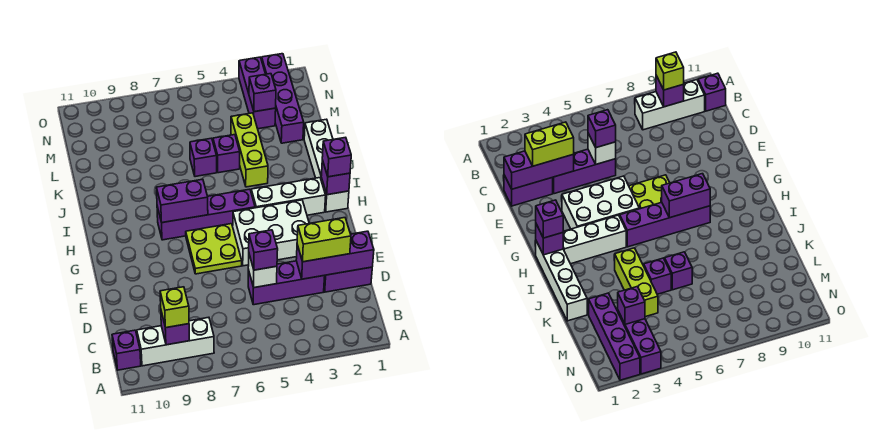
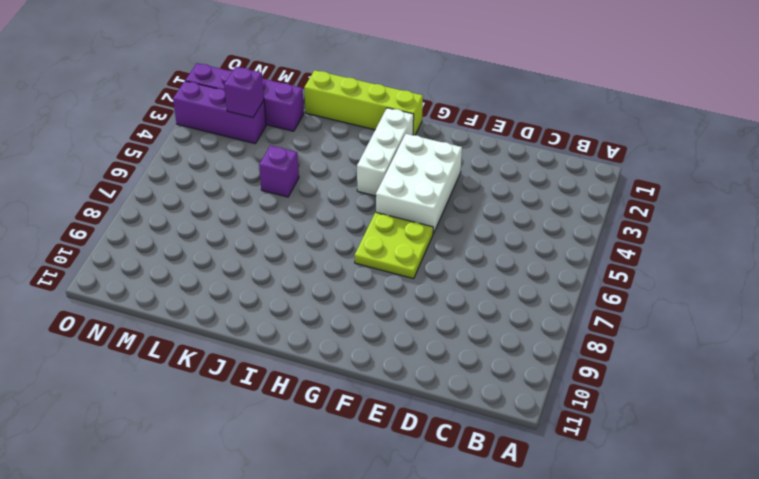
lime brick H1:K1 level 1 -> white brick H1:K1 level 1
none -> white brick B8:B10 level 1
none -> purple brick B11 level 1
none -> purple brick D1:D2 level 1

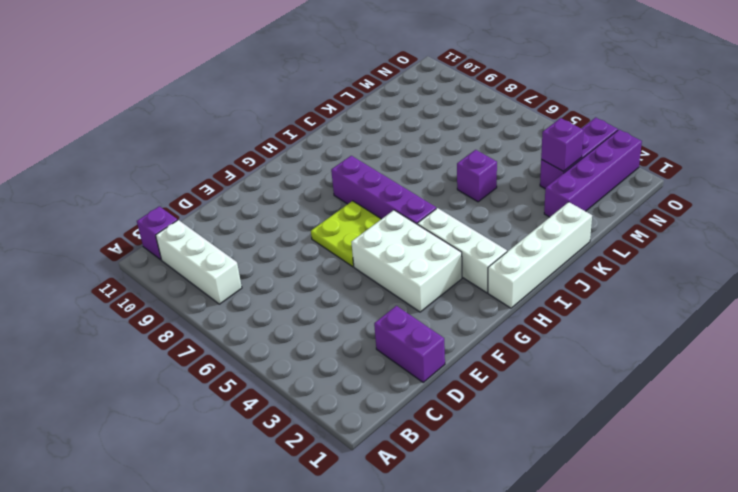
none -> purple brick D3:D5 level 1
none -> lime brick J4:L4 level 1
none -> purple brick K6 level 1

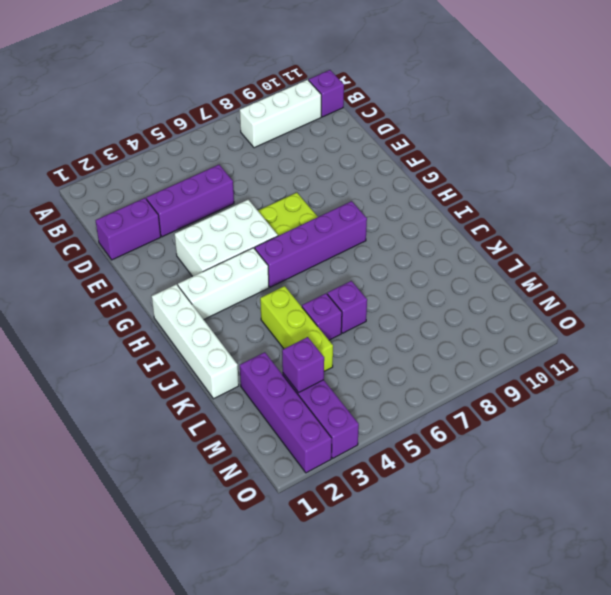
none -> purple brick B9 level 2
none -> purple brick D1:D3 level 2
none -> white brick D5 level 2

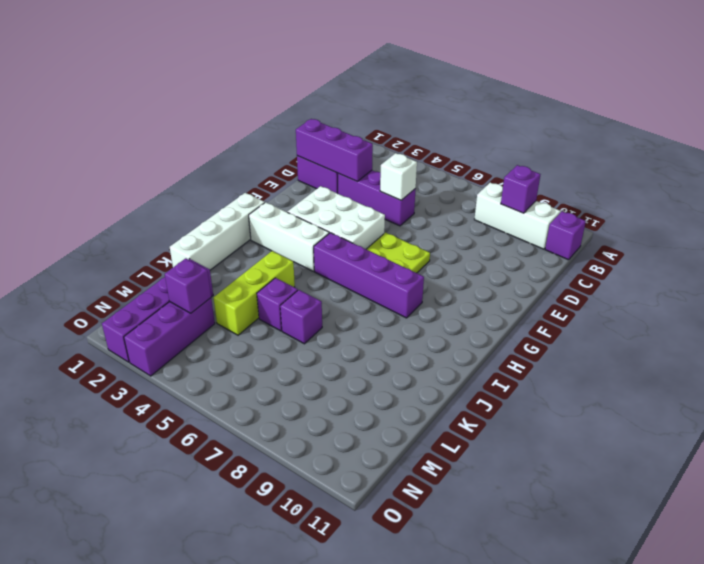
none -> purple brick H1 level 2
none -> purple brick H7:H8 level 2
none -> lime brick B9 level 3

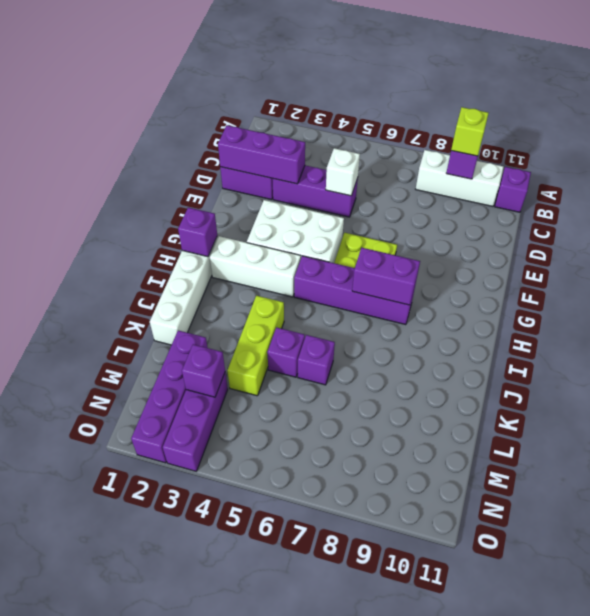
none -> lime brick D2:D3 level 3
none -> purple brick D5 level 3
none -> purple brick H1 level 3

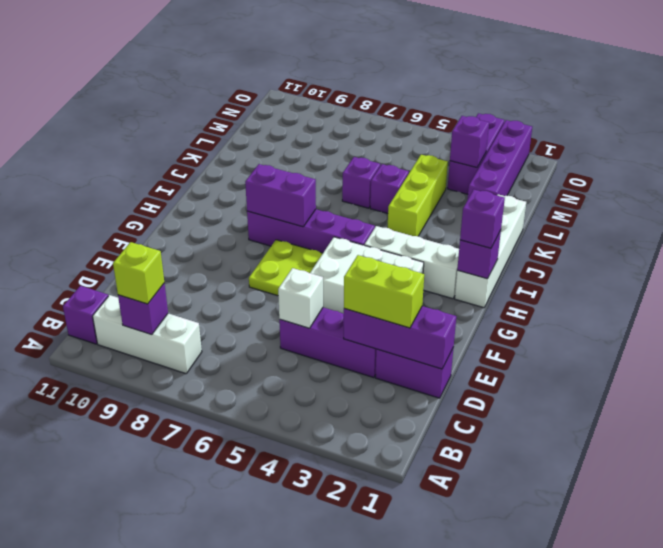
none -> purple brick D5 level 3

